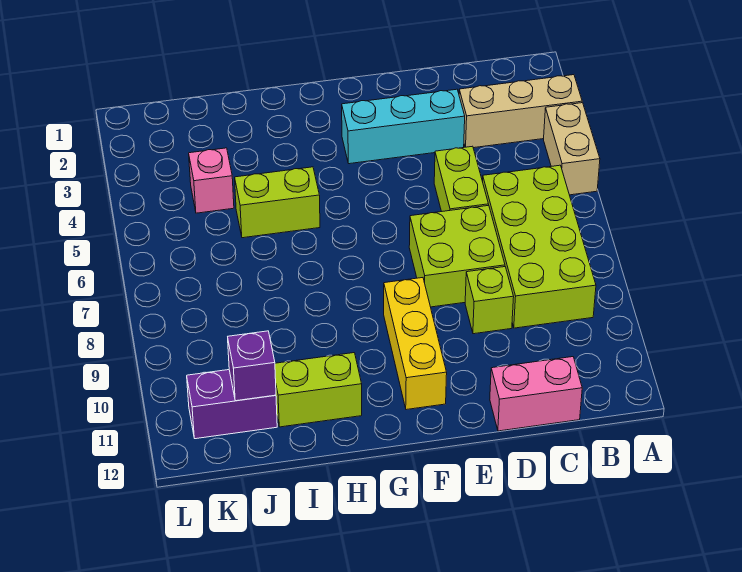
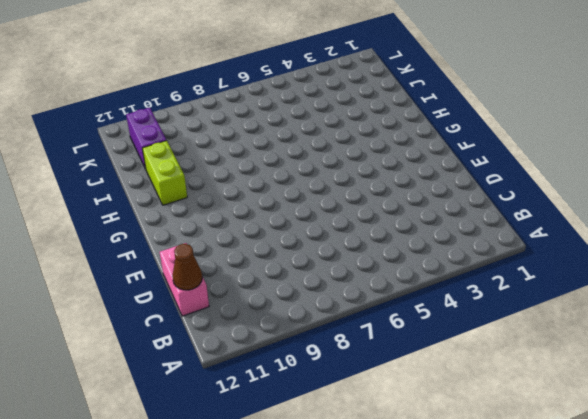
brown cone C12 level 2 -> none
none -> tan brick A3:C3 level 1
none -> tan brick A4:A5 level 1
none -> lime brick B6:C9 level 1

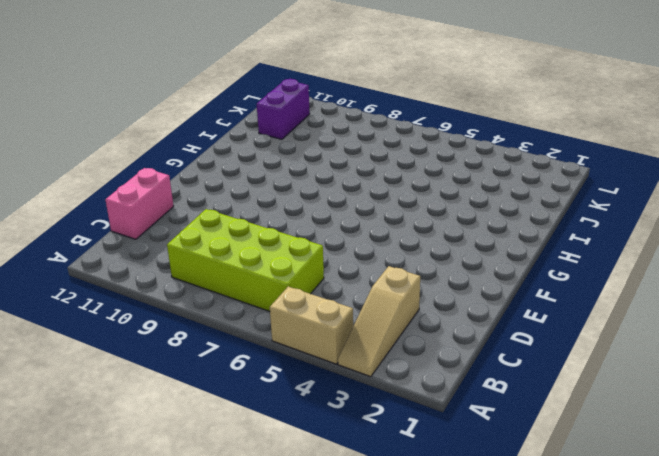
tan slope A3:C3 level 1 top C -> tan brick A3:C3 level 1
none -> cyan brick D3:F3 level 1
none -> lime brick D5:D6 level 1
none -> lime brick D7:E8 level 1

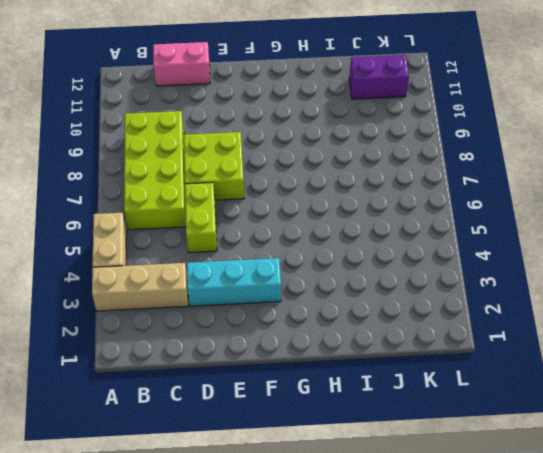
none -> lime brick D9 level 1
none -> yellow brick F9:F11 level 1
none -> lime brick H5:I5 level 1

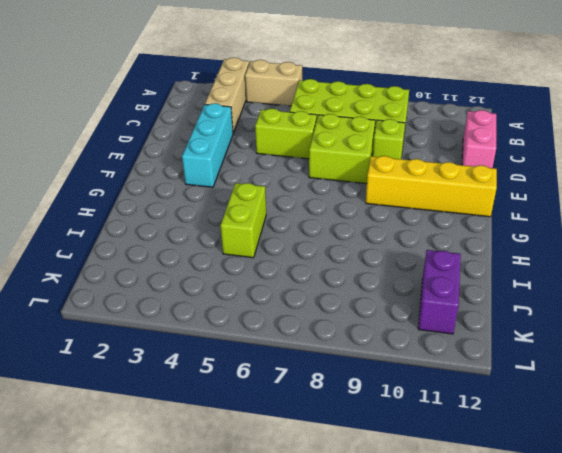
yellow brick F9:F12 level 1 -> yellow brick F9:F11 level 1
none -> lime brick H11:I11 level 1
none -> pink brick J4 level 1
none -> purple brick J11 level 2

